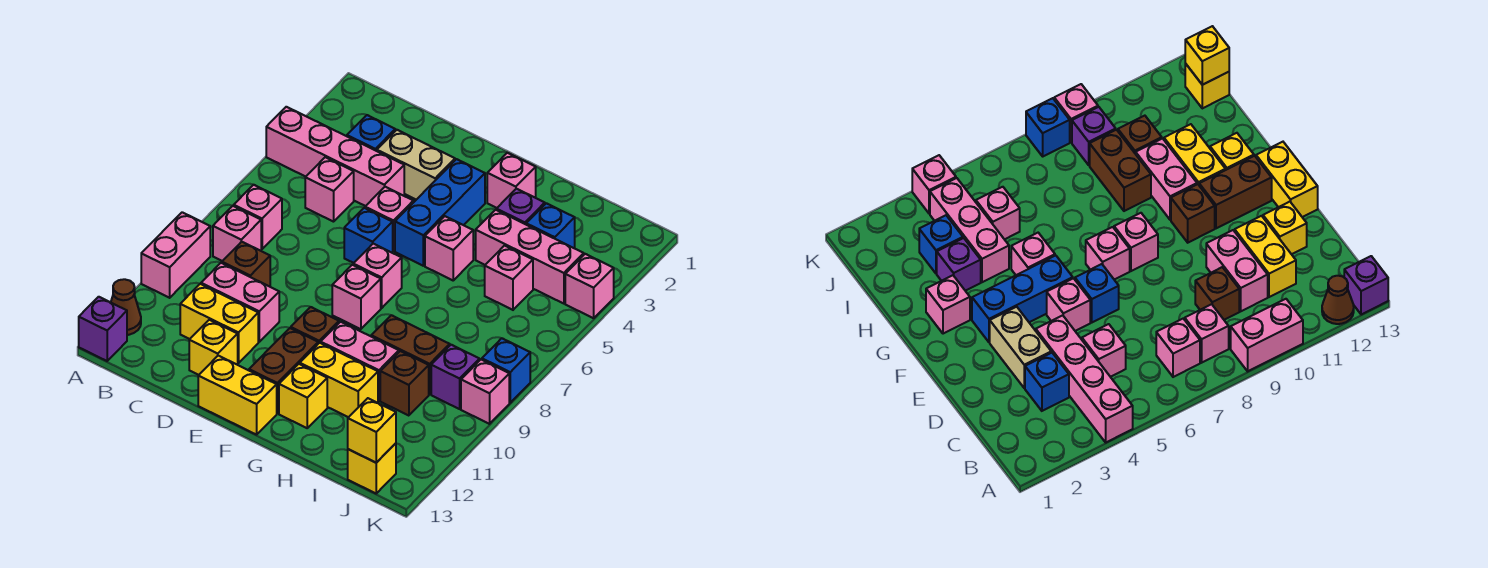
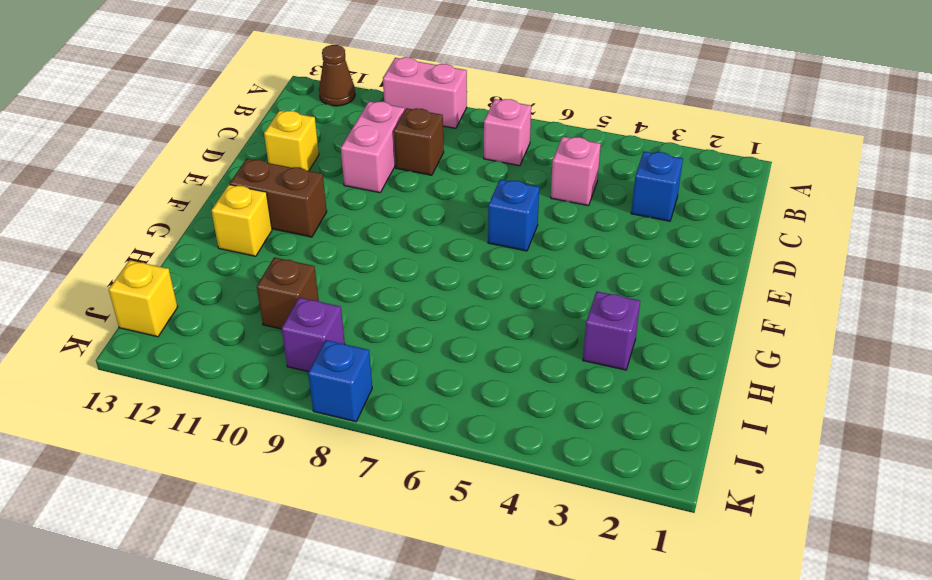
none -> pink brick A4:D4 level 1
none -> purple brick A13 level 1
none -> pink brick B8 level 1
none -> yellow brick C11:D11 level 1

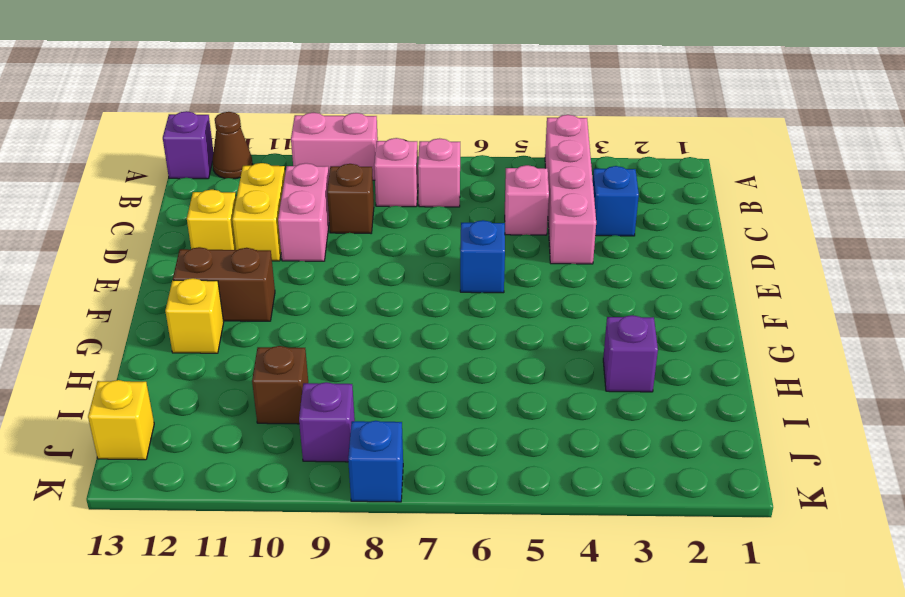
none -> tan brick D3:E3 level 1
none -> pink brick E5 level 1
none -> yellow brick E13:F13 level 1
none -> blue brick F3:F5 level 1

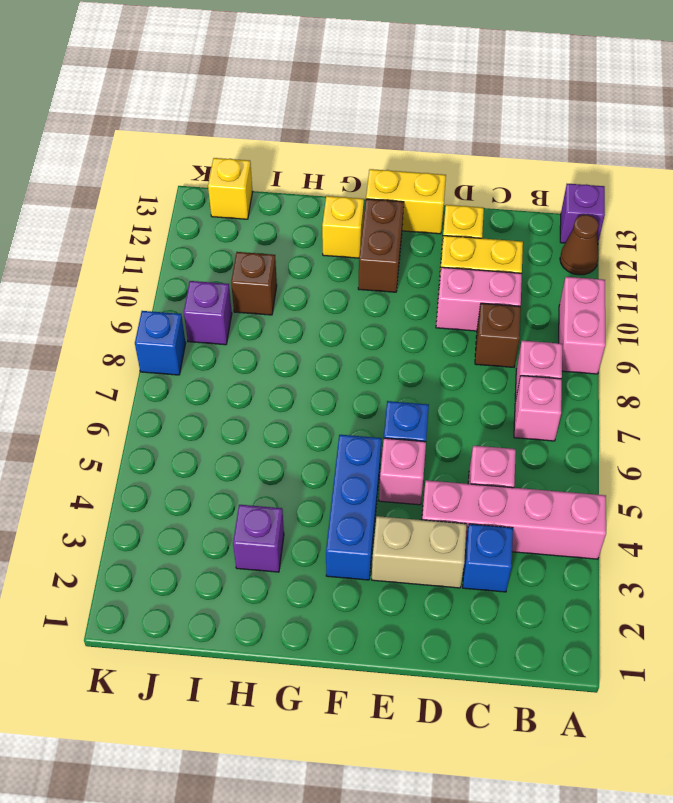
none -> pink brick F7 level 1
none -> pink brick F8 level 1
none -> brown brick F10 level 1
none -> pink brick G2 level 1

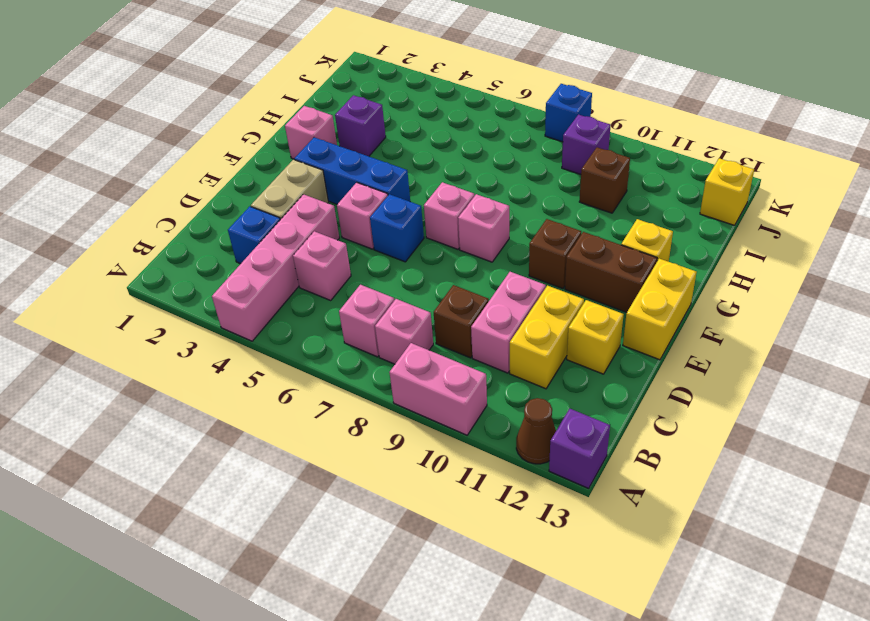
none -> pink brick G5 level 1
none -> pink brick G10:H10 level 1
none -> yellow brick G11:H11 level 1
none -> pink brick H4:J4 level 1

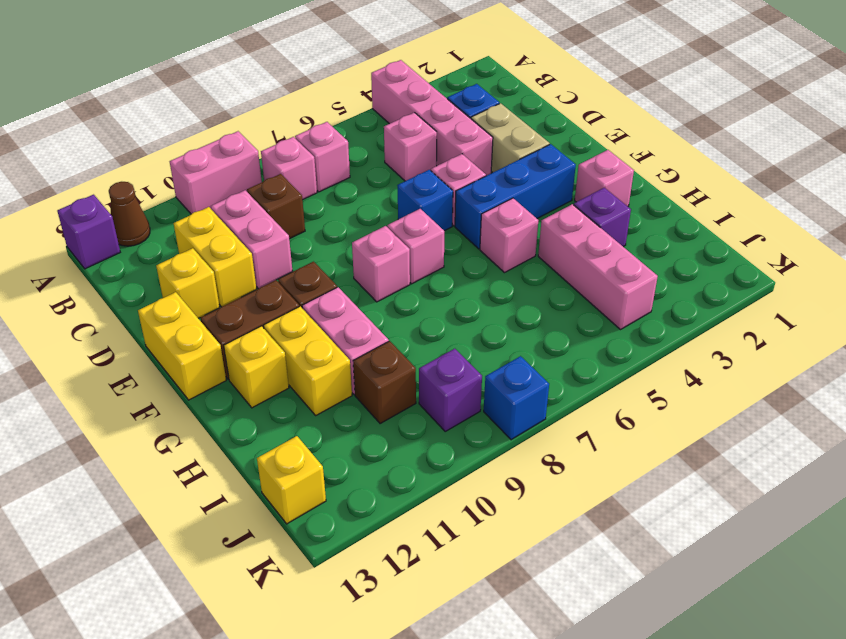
none -> brown brick H9:I9 level 1
none -> blue brick I3 level 1
none -> pink brick I5 level 1
none -> pink brick K4 level 1

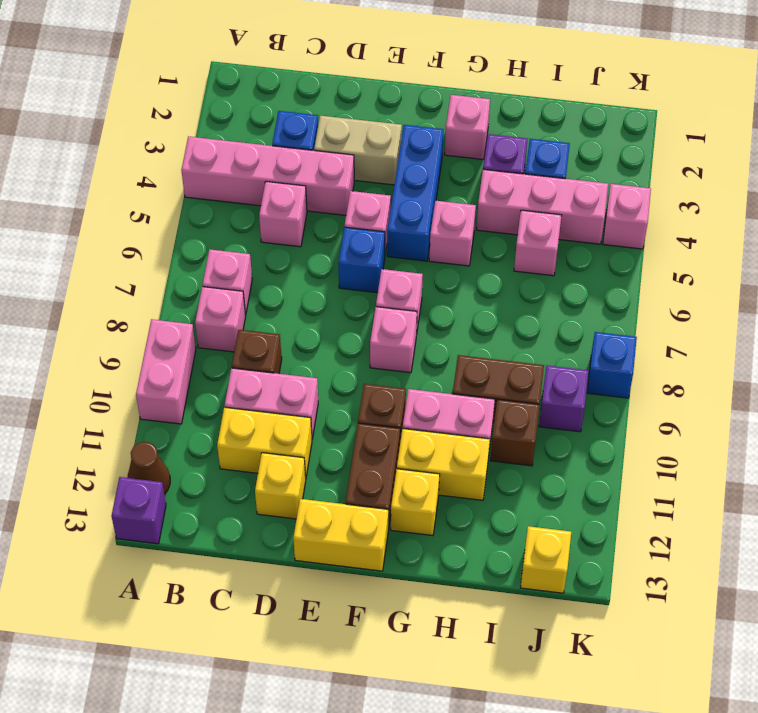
none -> pink brick K9 level 1
none -> yellow brick J13 level 2

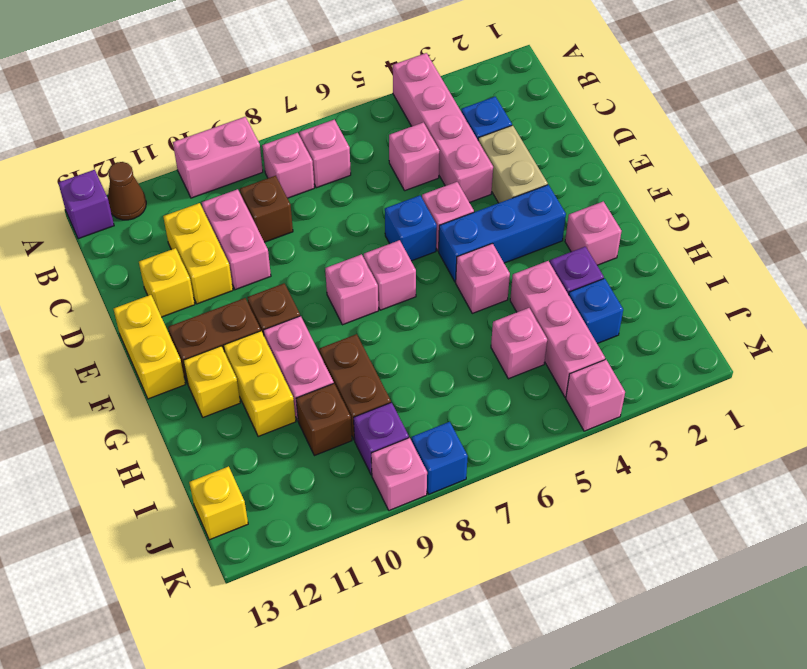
none -> yellow brick J13 level 2

